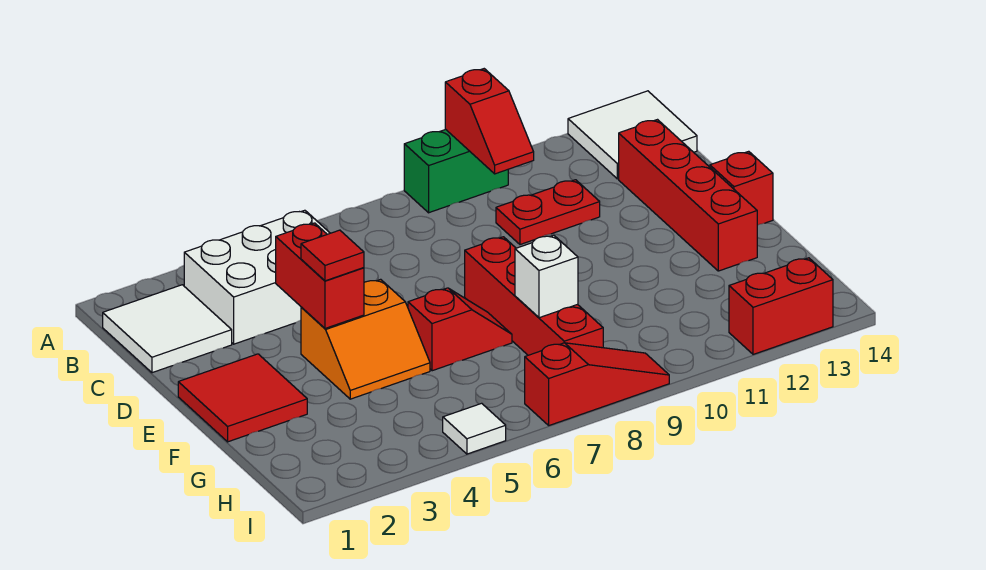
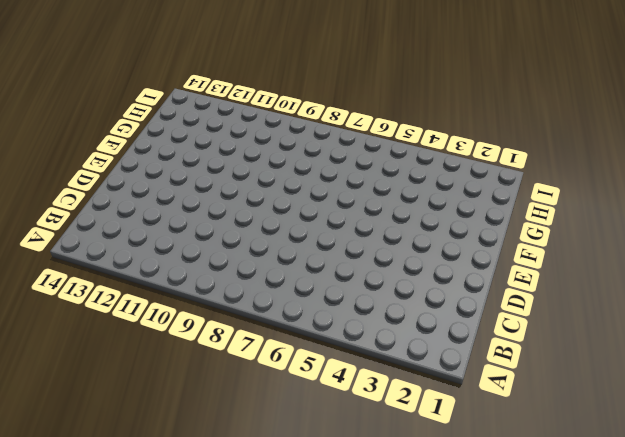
none -> green brick A9:A10 level 1
none -> white tile A13:B14 level 1
none -> white tile B1:C2 level 1

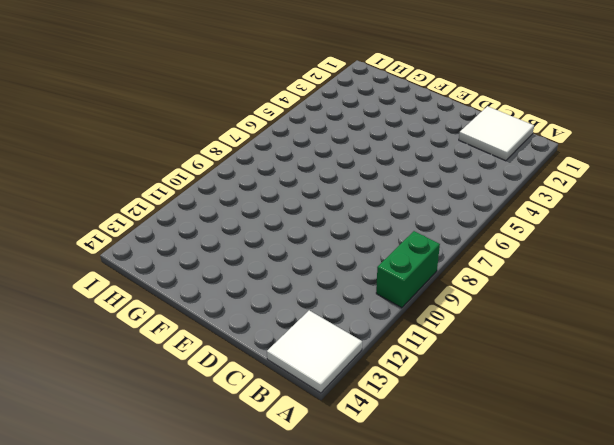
none -> white brick B3:C5 level 1
none -> red plate C10:C11 level 1
none -> red brick C13:F13 level 1

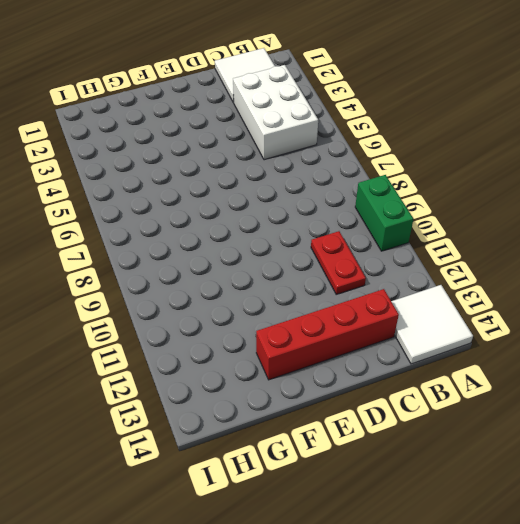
none -> red tile E1:F2 level 1
none -> orange slope E4:F5 level 1 top E
none -> red brick E8:H8 level 1

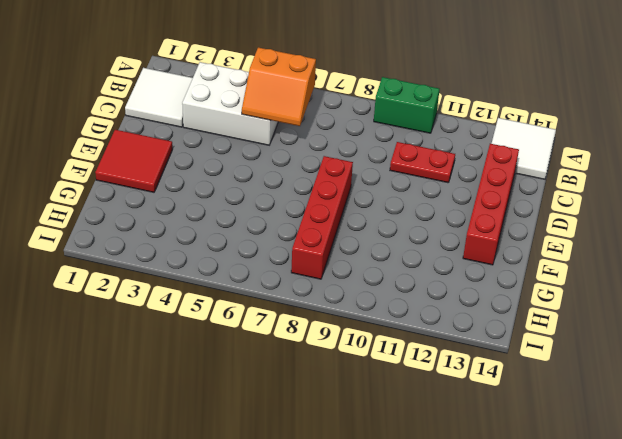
orange slope B5:C6 level 2 top B -> orange slope E4:F5 level 1 top E
none -> red brick E14 level 1
none -> red slope F6:F7 level 1 top 6
none -> white tile I5 level 1

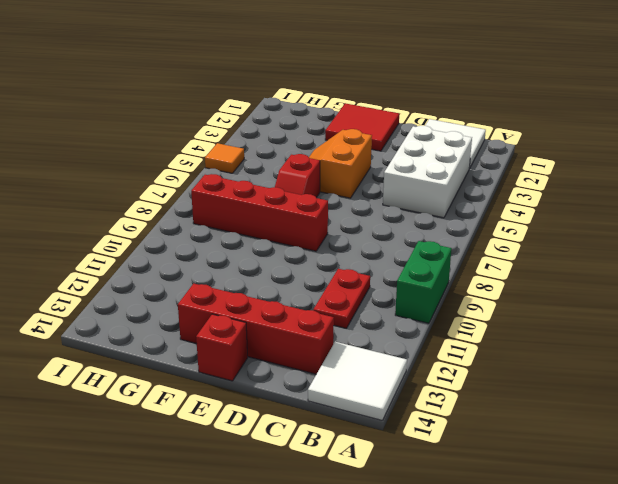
orange tile I5 level 1 -> white tile I5 level 1
none -> red slope I7:I9 level 1 top 7
none -> red brick I12:I13 level 1
none -> red slope A10:B10 level 2 top A

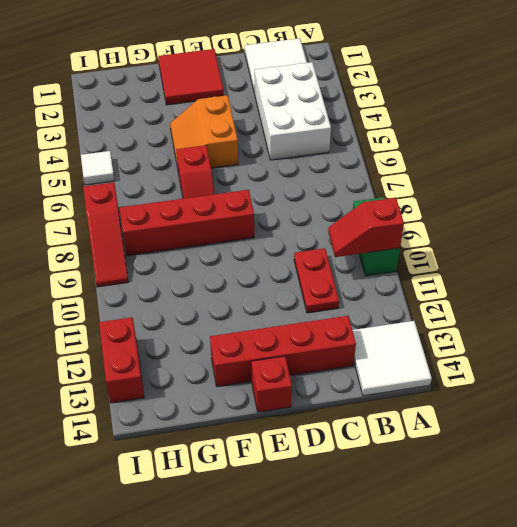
none -> red brick D4:E4 level 2
none -> white brick G8 level 2
none -> red tile E4 level 3

